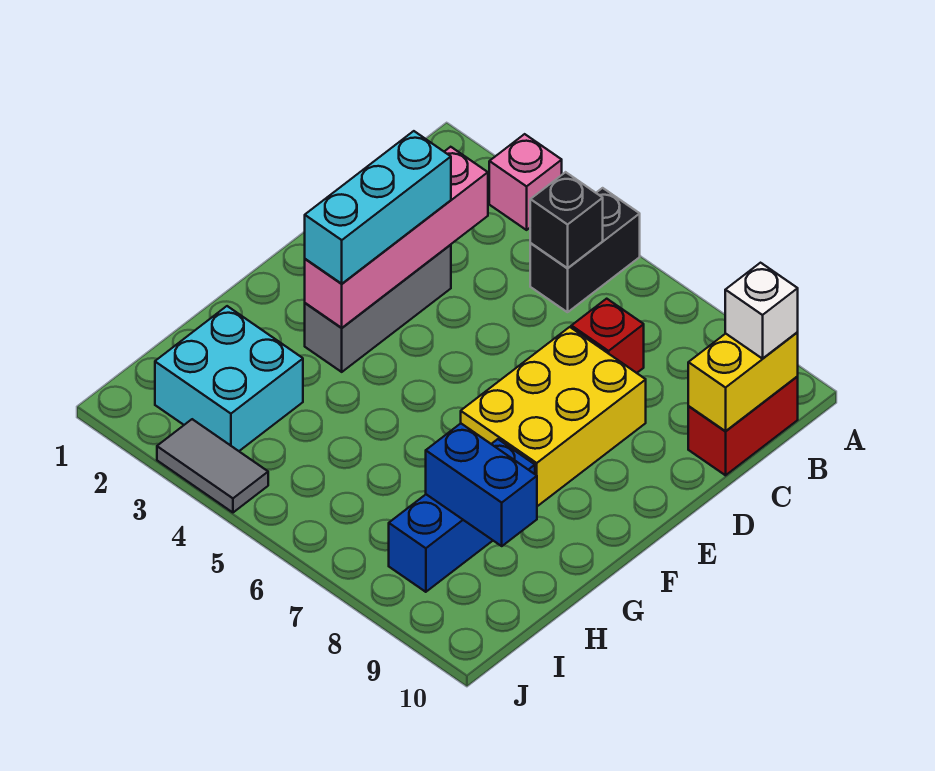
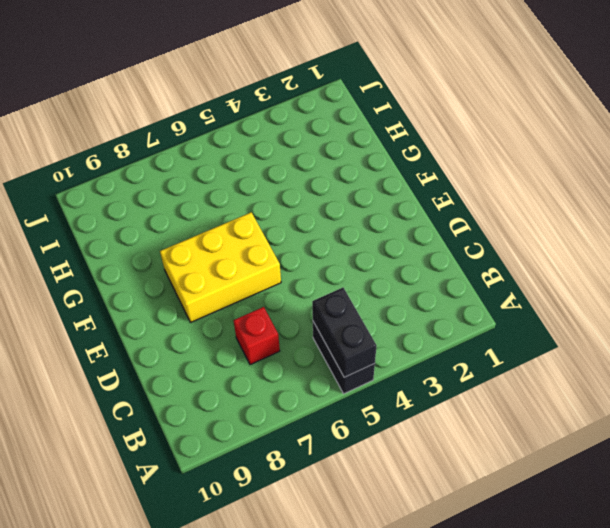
black brick A5:B5 level 2 -> black brick B5 level 2
yellow brick E6:F8 level 1 -> yellow brick D7:F8 level 1
none -> pink brick A3 level 1
none -> red brick B10:C10 level 1
none -> grey brick D3:F3 level 1

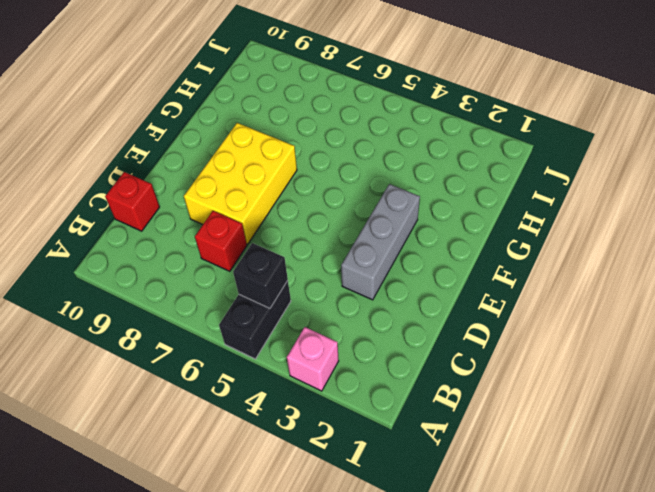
red brick C10 level 1 -> red brick B10:C10 level 1
none -> blue brick G8:I8 level 1
none -> cyan brick H2:I3 level 1
none -> grey tile J3:J4 level 1

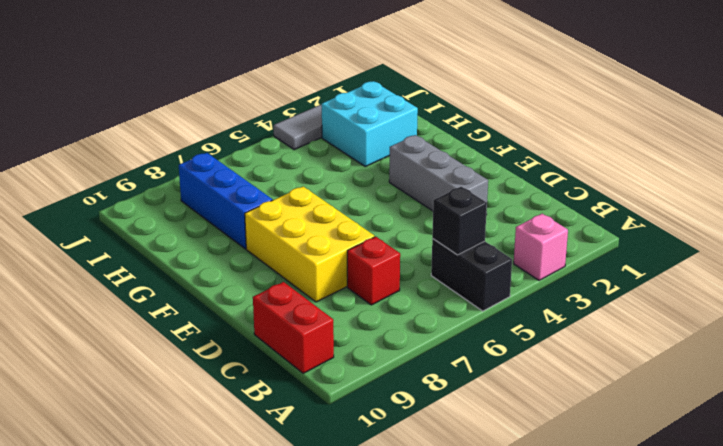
none -> yellow brick B10:C10 level 2
none -> pink brick C3:F3 level 2
none -> blue brick H8:H9 level 2

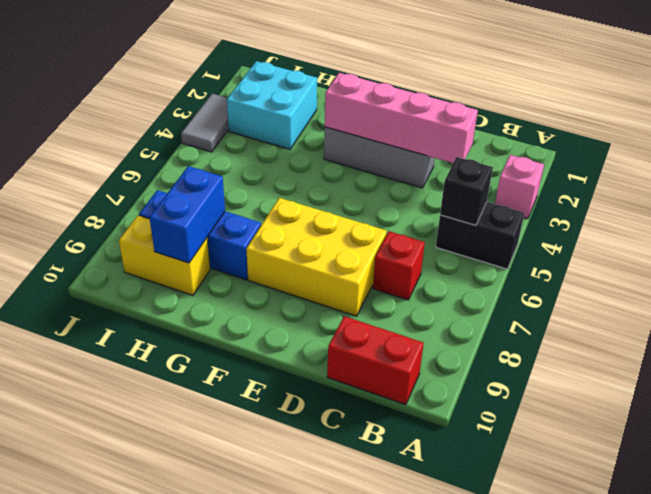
yellow brick H9:I9 level 1 -> yellow brick B10:C10 level 2
none -> white brick B10 level 3
none -> cyan brick D3:F3 level 3

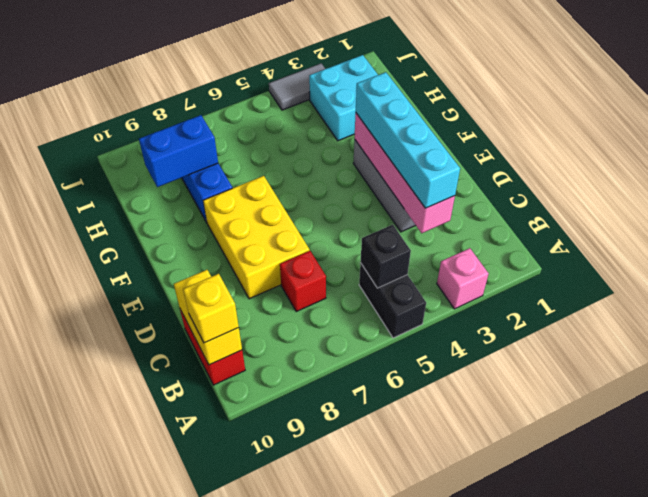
yellow brick B10 level 3 -> white brick B10 level 3
cyan brick C3:F3 level 3 -> cyan brick D3:F3 level 3

